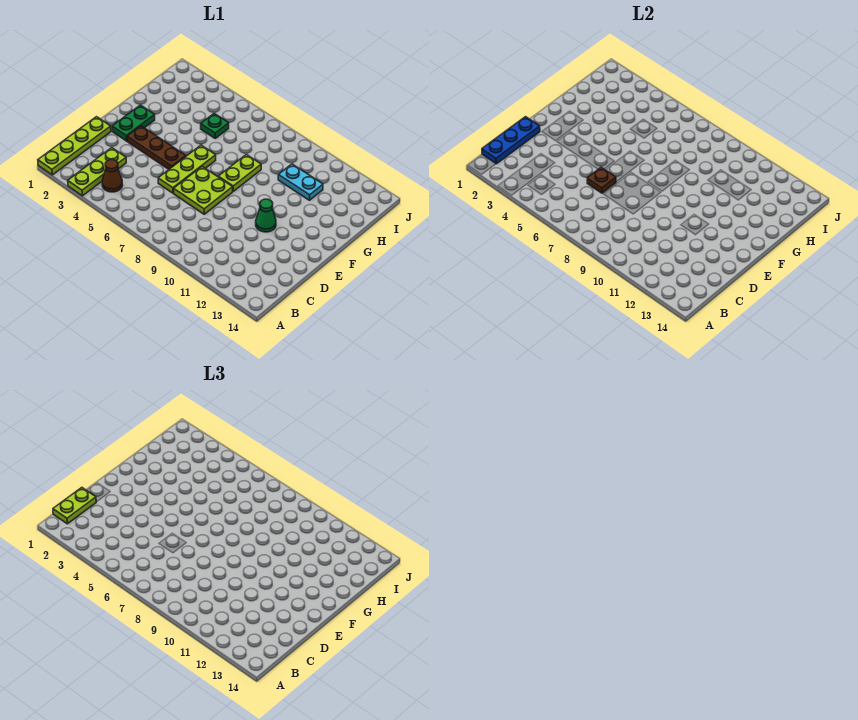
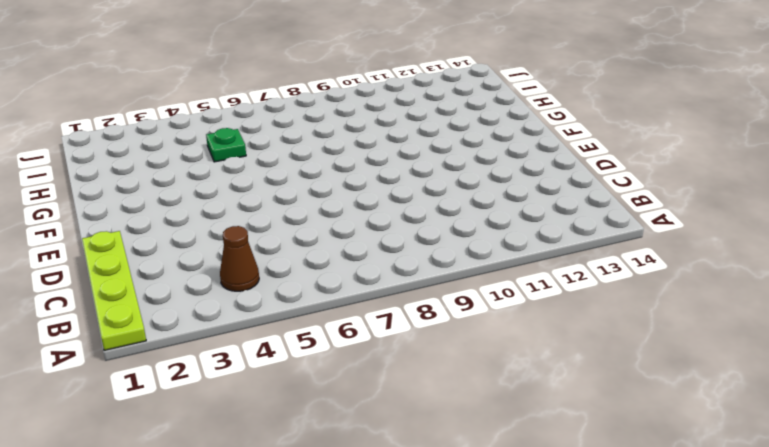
none -> lime plate A3:C3 level 1
none -> lime plate D6:F6 level 1
none -> lime plate D7:E8 level 1

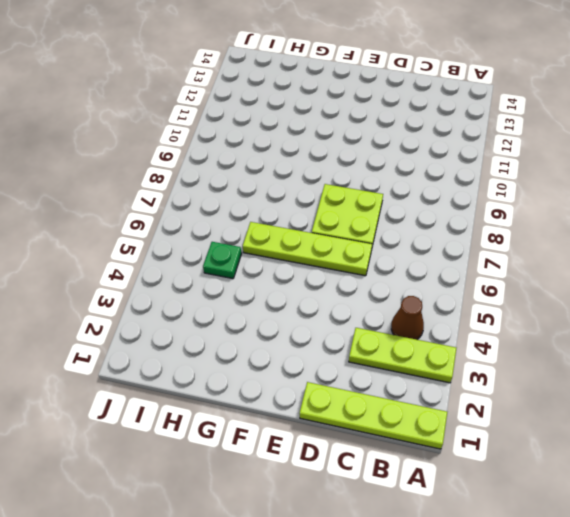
lime plate D6:G6 level 1 -> lime plate D6:F6 level 1
none -> green plate E2:F2 level 1
none -> brown plate E3:E5 level 1
none -> green cone E11 level 1

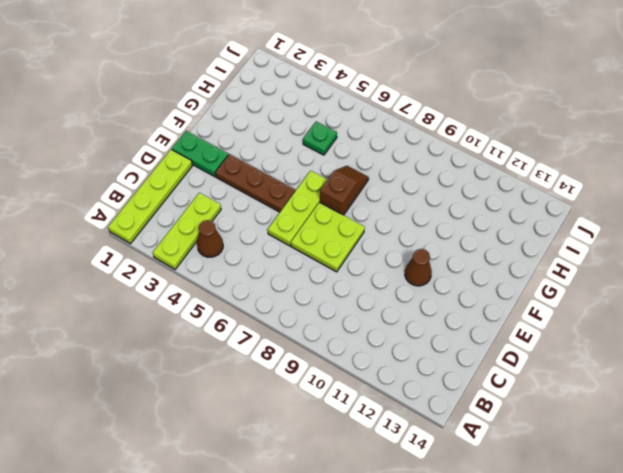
green plate E1:E2 level 1 -> green plate E2:F2 level 1
brown cone E11 level 1 -> green cone E11 level 1
brown slope F7:G7 level 1 top F -> none
none -> lime plate F8:G8 level 1
none -> cyan plate H10:H11 level 1
none -> blue plate B1:D1 level 2

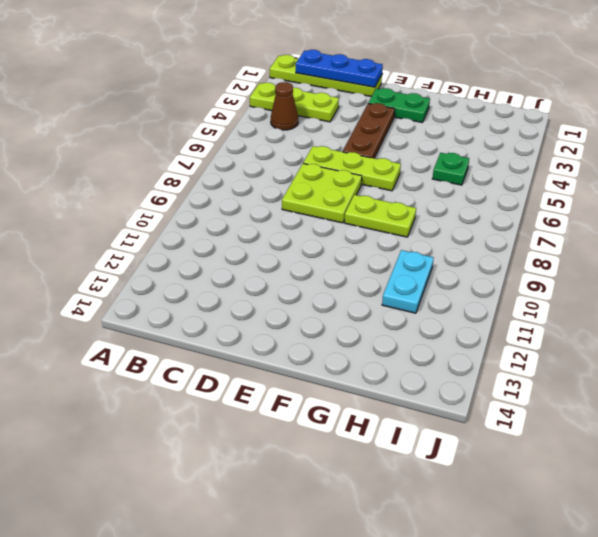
none -> green cone E11 level 1
none -> brown plate D6 level 2
none -> lime plate B1:C1 level 3

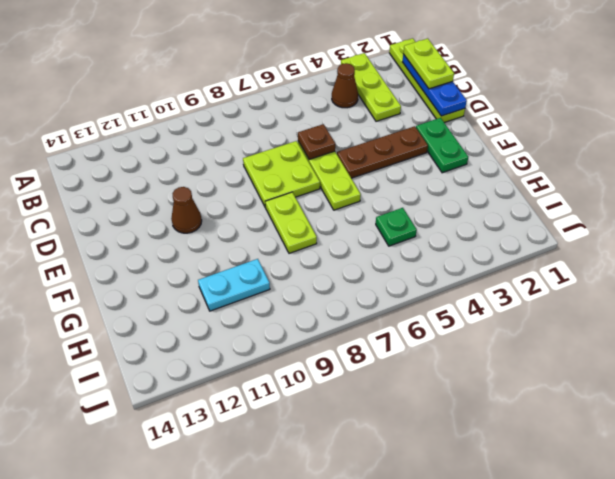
brown cone E11 level 1 -> green cone E11 level 1

